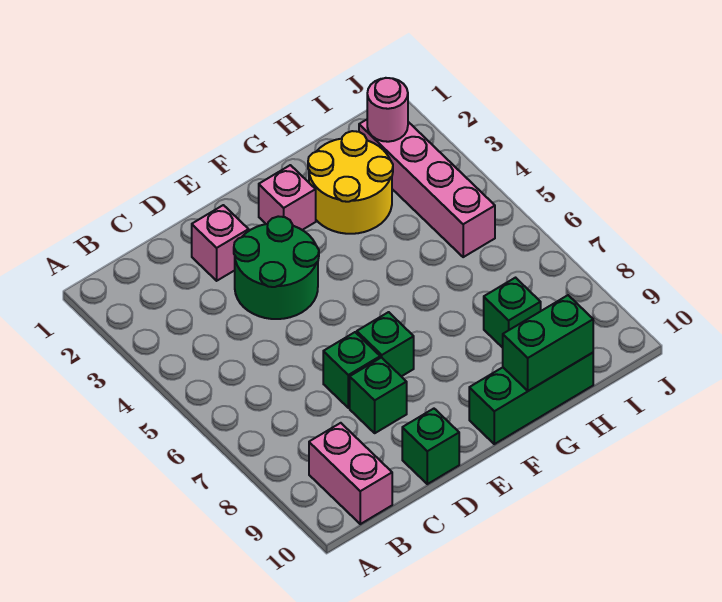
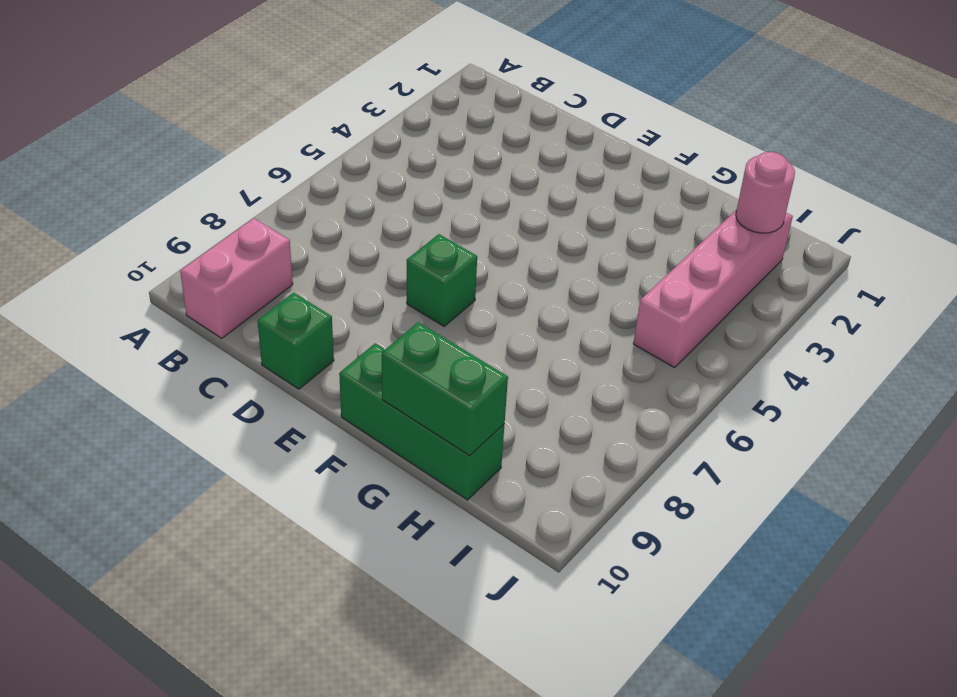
none -> pink brick D2 level 1
none -> green round brick D3:E4 level 1
none -> green brick D7 level 1

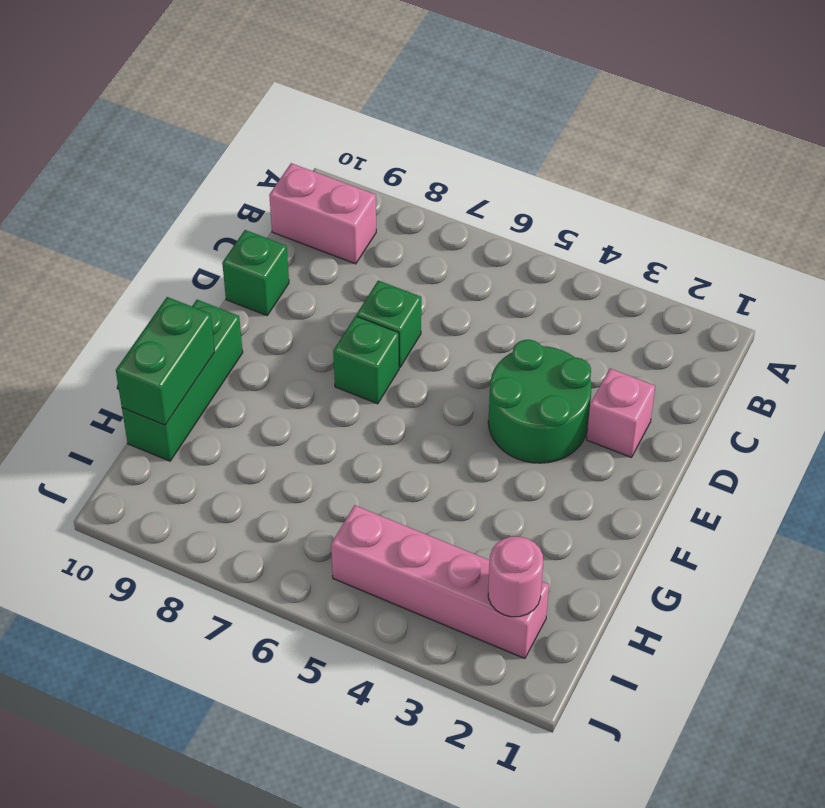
none -> green brick D8 level 1
none -> pink brick F2 level 1
none -> yellow round brick G2:H3 level 1

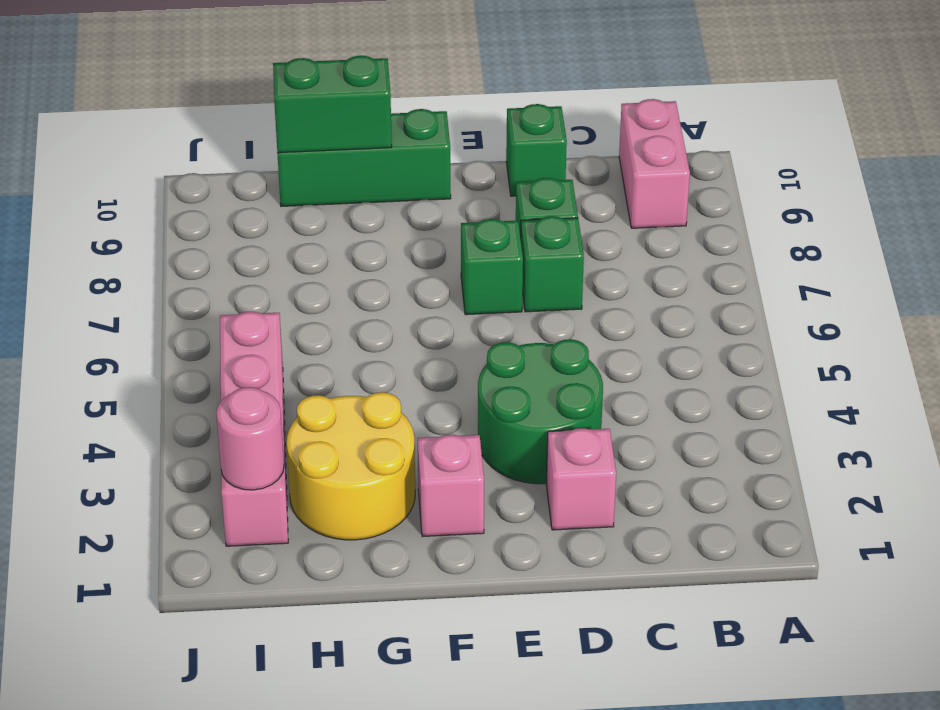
none -> green brick H8 level 1

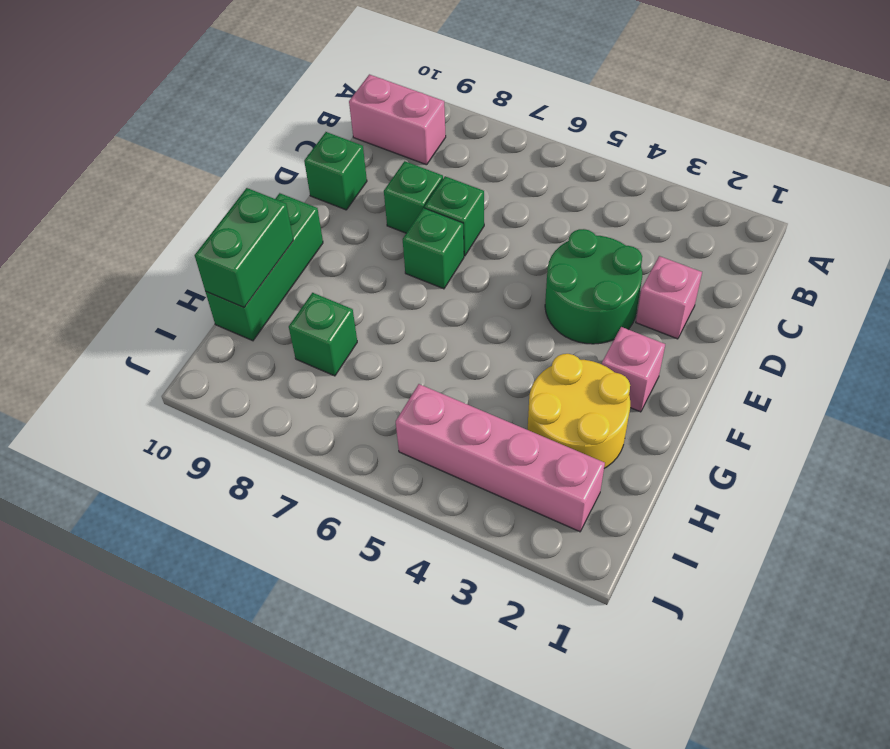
none -> pink round brick I2 level 2

